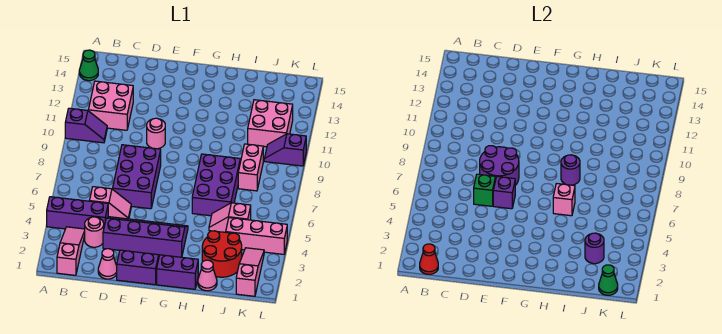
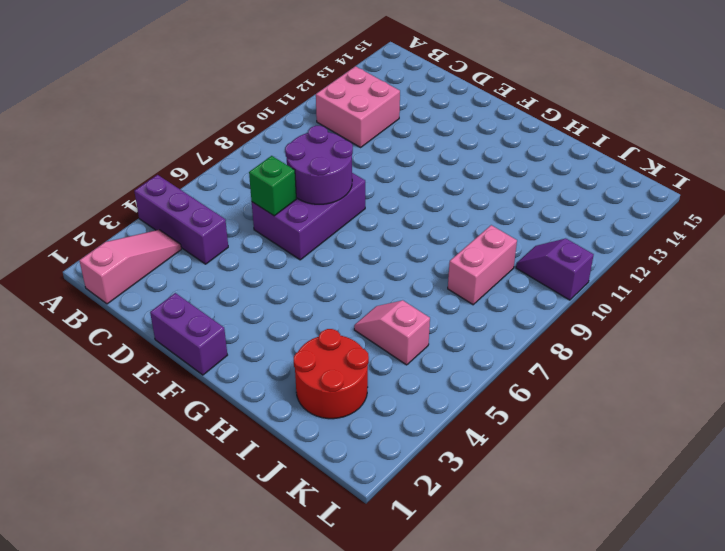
none -> purple slope A10:B10 level 1 top A
none -> green cone A14 level 1
none -> pink round brick C3 level 1
none -> pink slope C5:D5 level 1 top C

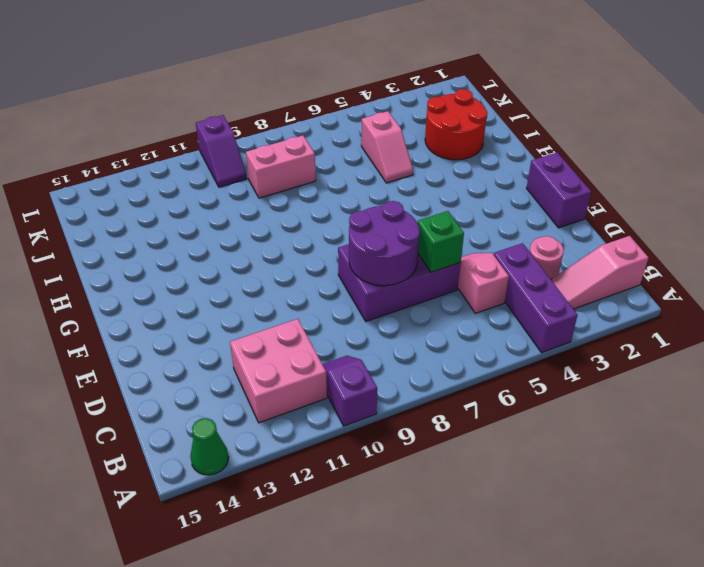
none -> pink cone D1 level 1
none -> purple slope D3:G4 level 1 top 3
none -> pink round brick E10 level 1
none -> purple brick G1:H1 level 1

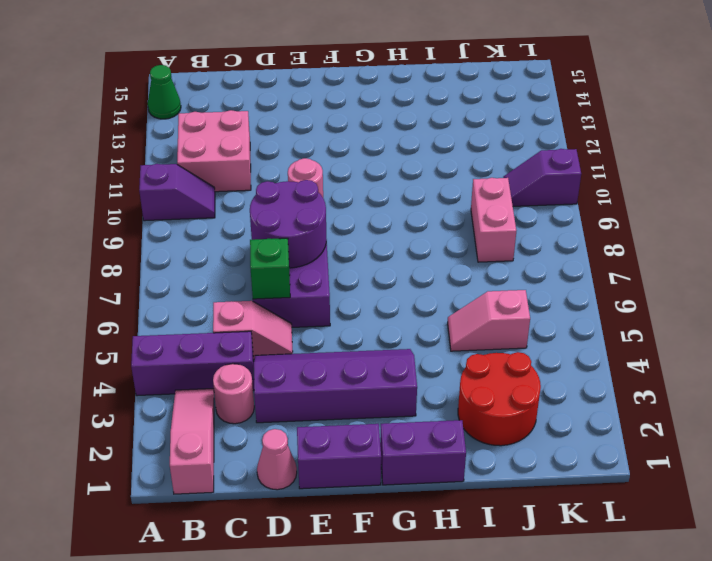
none -> purple brick H6:I8 level 1
none -> pink cone I1 level 1
none -> pink brick J4:L4 level 1
none -> pink brick J11:K12 level 1

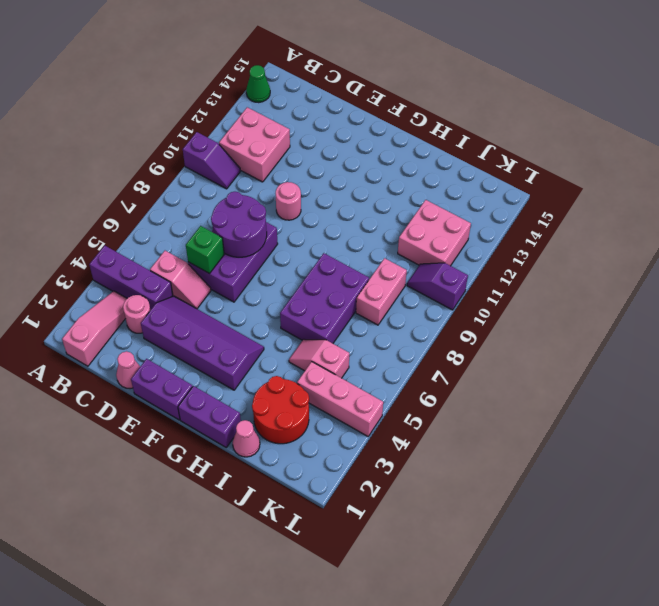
none -> pink slope K1:K3 level 1 top 1
none -> red cone B1 level 2
none -> purple brick E6 level 2
none -> pink brick H6 level 2

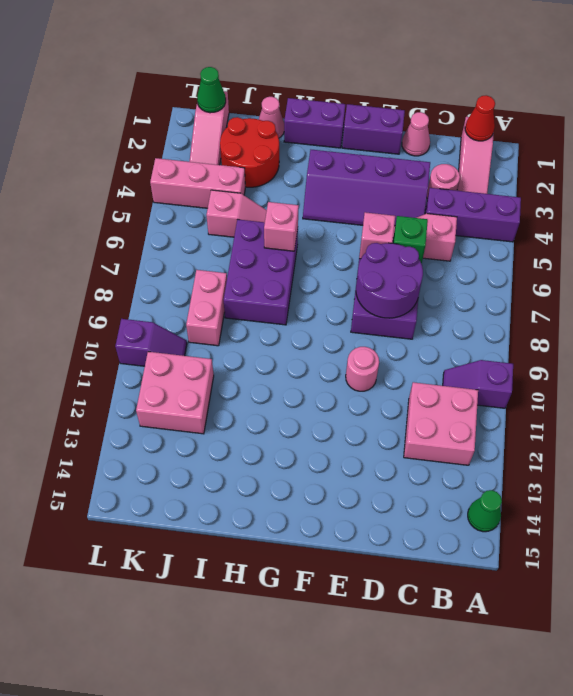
pink brick E6 level 2 -> purple brick E6 level 2
none -> purple round brick H8 level 2
none -> purple round brick J3 level 2

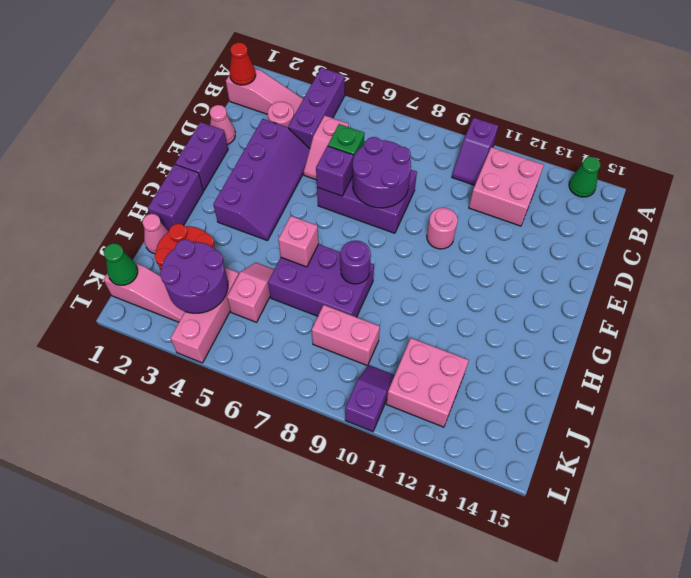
purple round brick J3:K4 level 2 -> purple round brick J3 level 2

